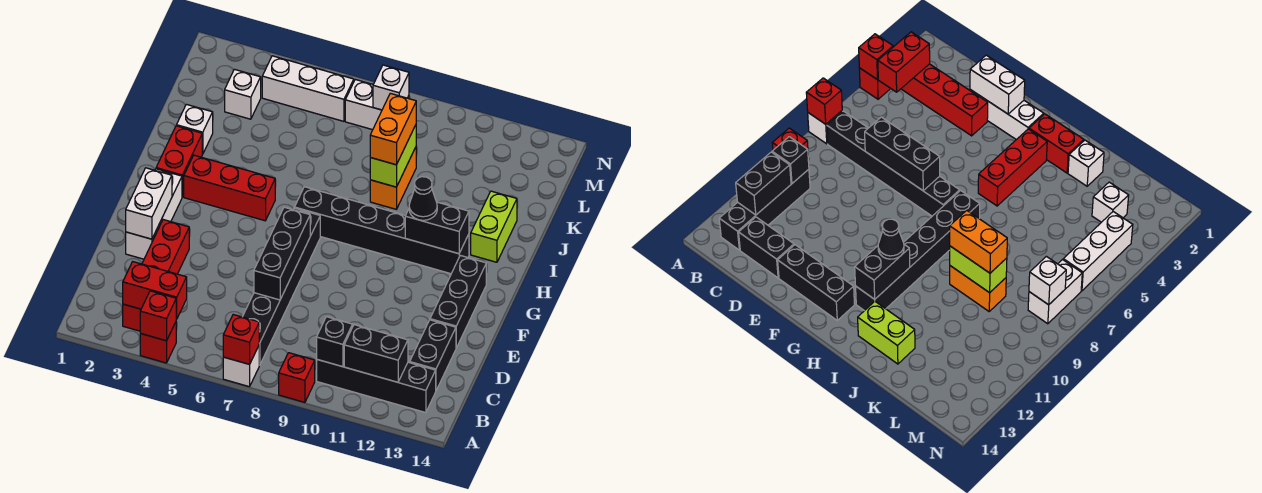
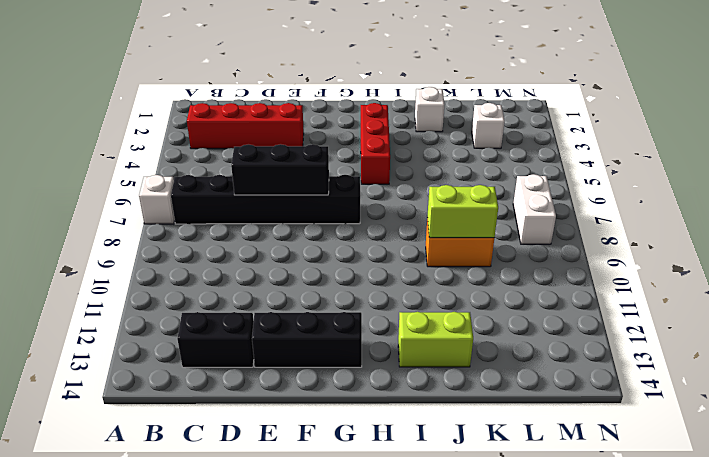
none -> red brick A4 level 1
none -> red brick A9 level 1
none -> black brick B10:B13 level 1
none -> white brick E2:G2 level 1

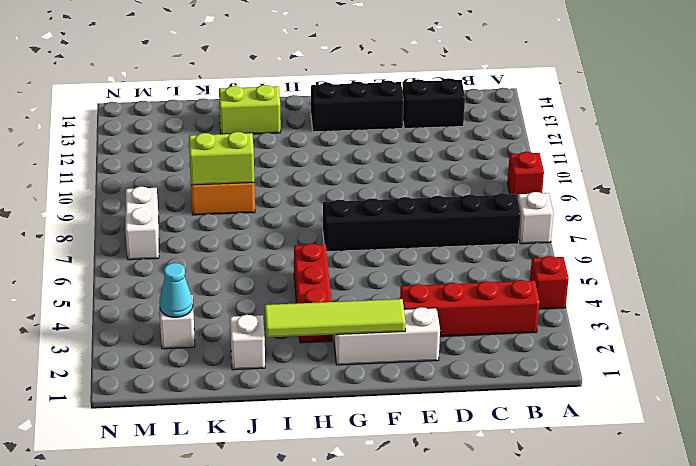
lime tile F2:I2 level 2 -> white brick E2:F2 level 2
cyan cone L3 level 2 -> none
none -> black brick B10:B13 level 1
none -> red brick H2:I2 level 1
none -> black brick H7:H12 level 1
none -> white brick M4:M6 level 1

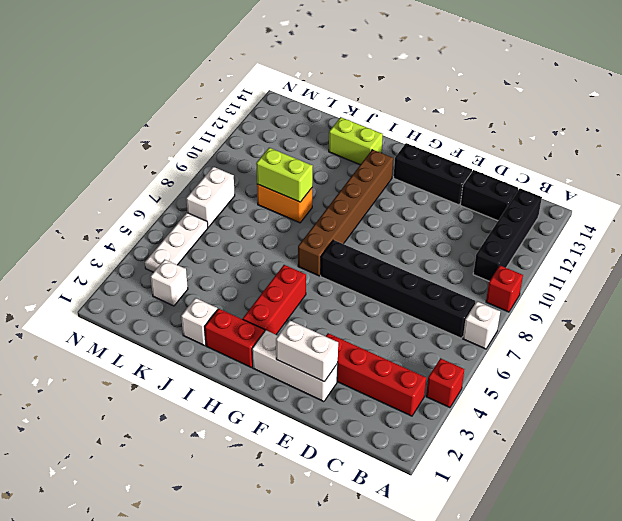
brown brick H7:H12 level 1 -> black brick H7:H12 level 1
white plate M4:M6 level 1 -> white brick M4:M6 level 1
none -> red brick A4 level 2
none -> red brick A7 level 2
none -> red brick B3:B4 level 2
none -> black brick B10 level 2

